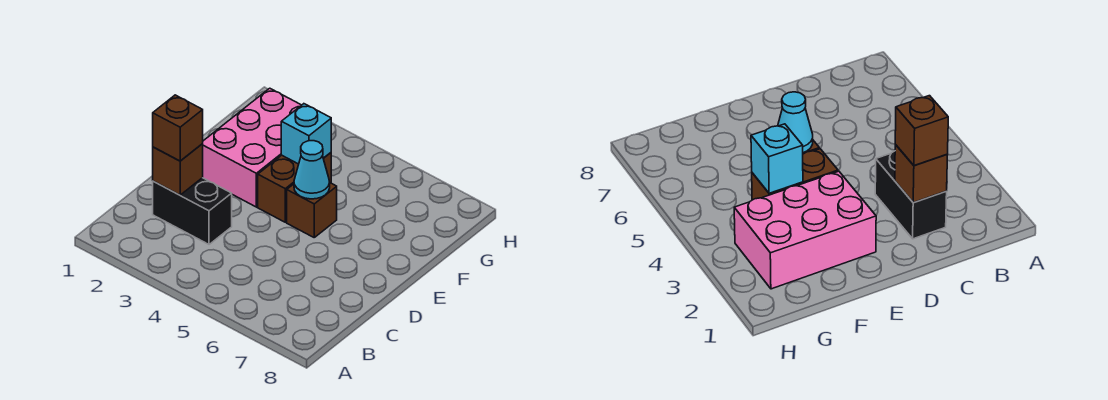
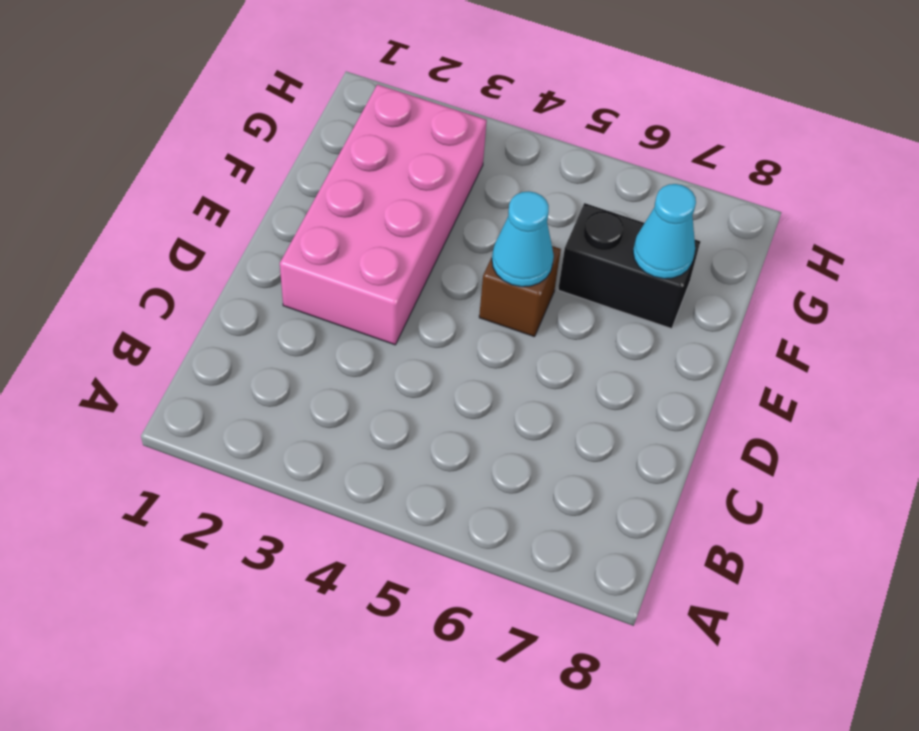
pink brick D2:G3 level 1 -> pink brick E2:G3 level 1
black brick F6:F7 level 1 -> black brick C2:C3 level 1
cyan cone F7 level 2 -> none
none -> brown brick E4:F4 level 1
none -> brown brick C2 level 2

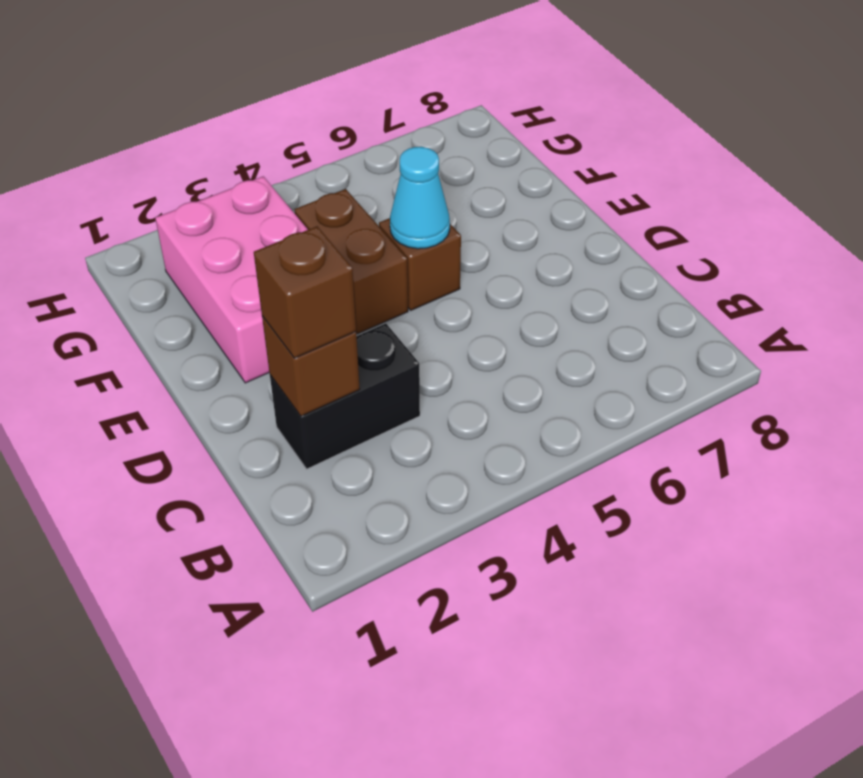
none -> cyan brick F4 level 2

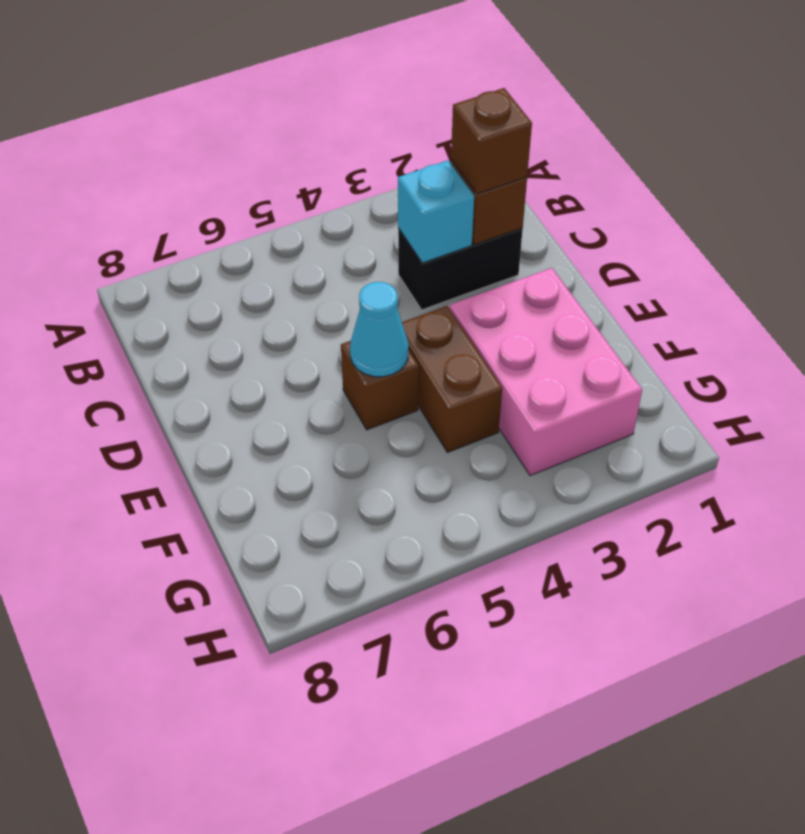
cyan brick C3 level 2 -> cyan brick F4 level 2

